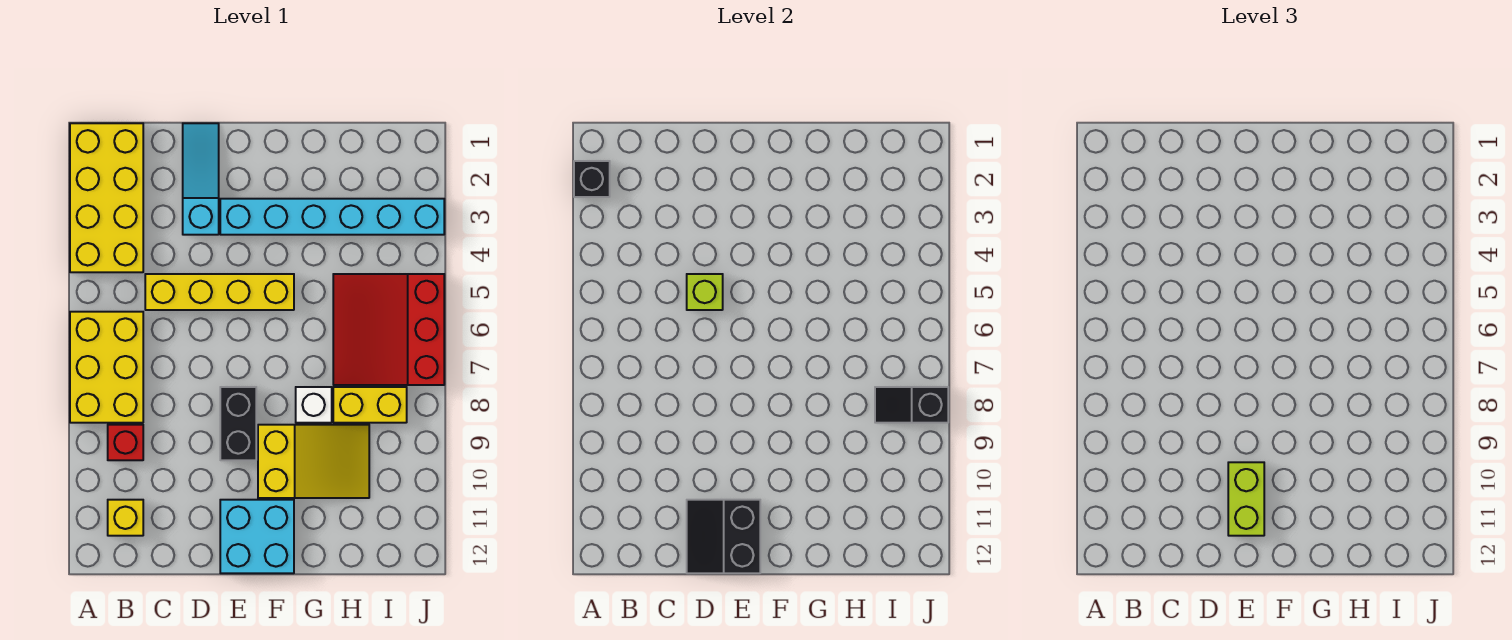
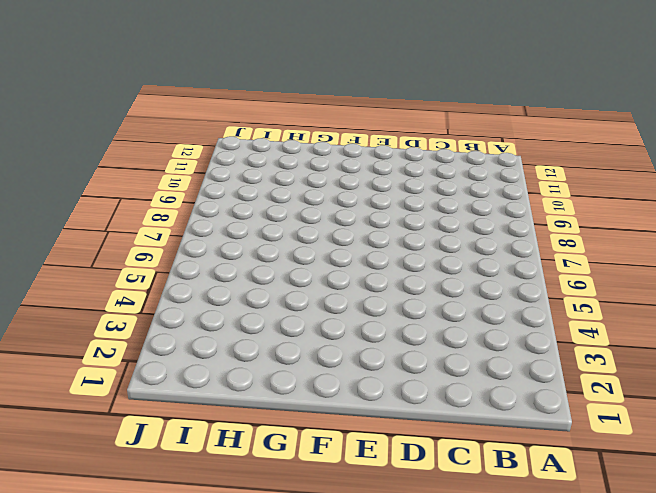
none -> yellow brick A1:B4 level 1
none -> yellow brick A6:B8 level 1
none -> red brick B9 level 1

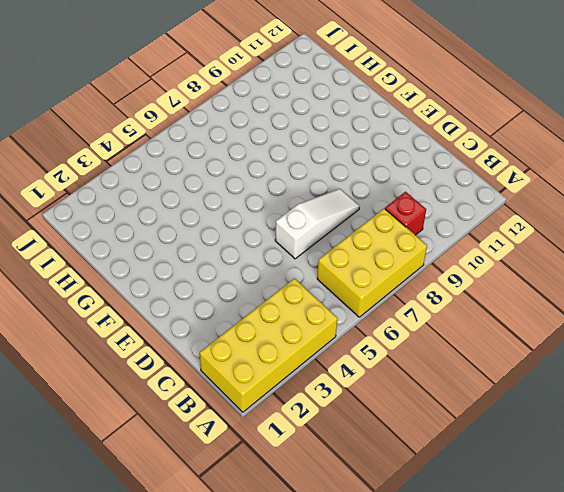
white slope D6:D8 level 1 top 6 -> none
none -> yellow brick B11 level 1
none -> yellow brick C5:F5 level 1
none -> cyan slope D1:D3 level 1 top 3

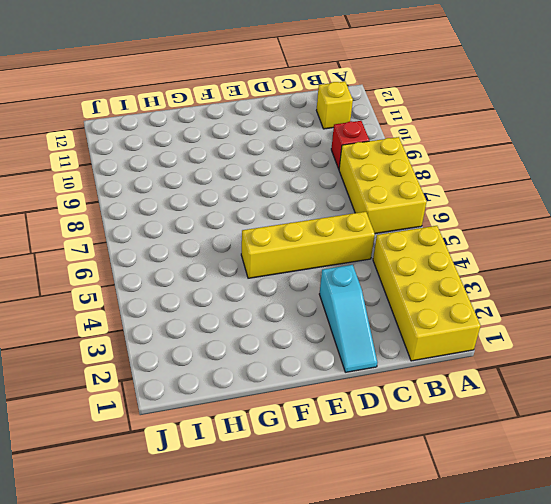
none -> cyan brick E3:J3 level 1
none -> black brick E8:E9 level 1
none -> cyan brick E11:F12 level 1

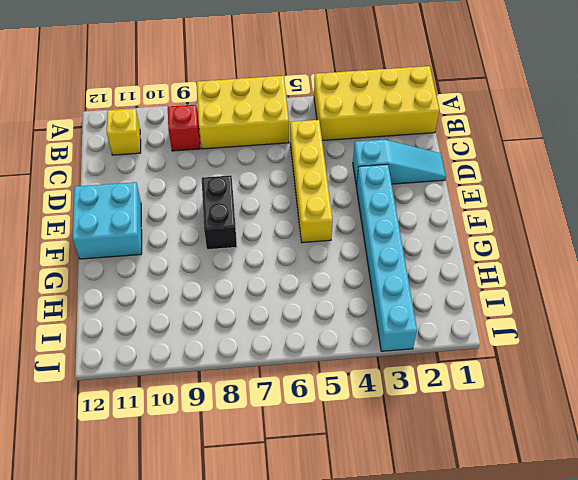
black brick E8:F8 level 1 -> black brick E8:E9 level 1
none -> yellow slope F9:H10 level 1 top F
none -> white brick G8 level 1
none -> red slope H5:J7 level 1 top J

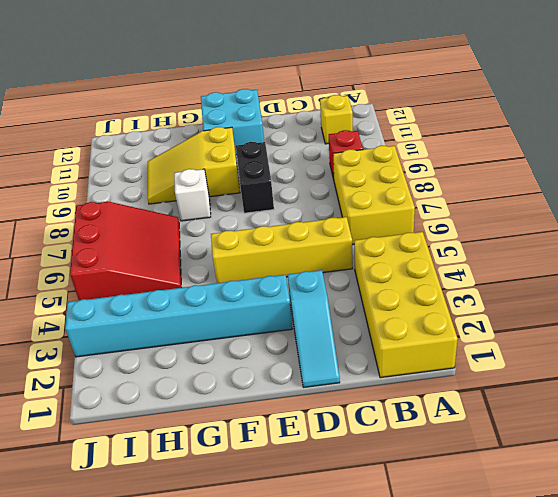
none -> yellow brick H8:I8 level 1
none -> black brick A2 level 2
none -> lime brick D5 level 2

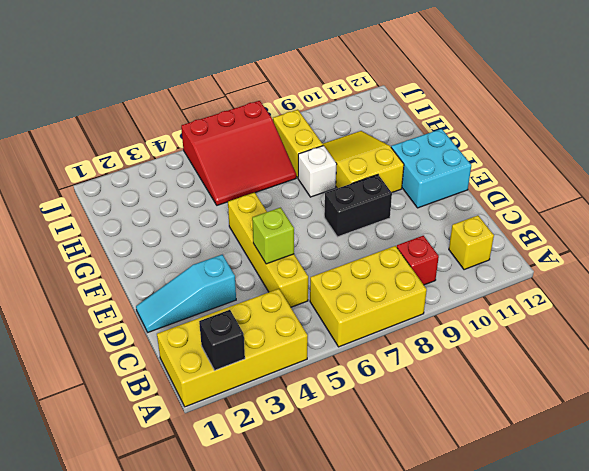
none -> cyan brick E3:J3 level 1
none -> black slope D11:E12 level 2 top E
none -> black slope I8:J8 level 2 top J

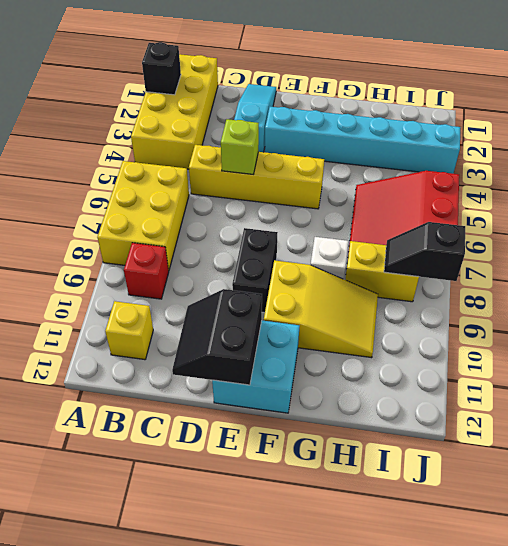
none -> lime brick E10:E11 level 3

